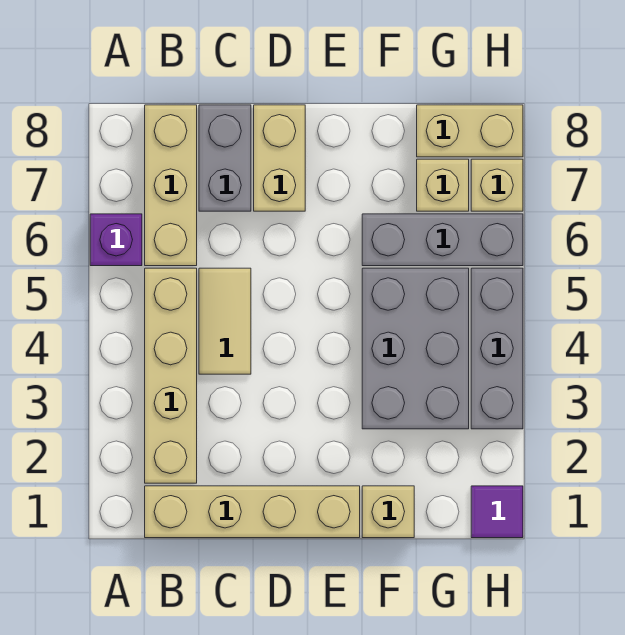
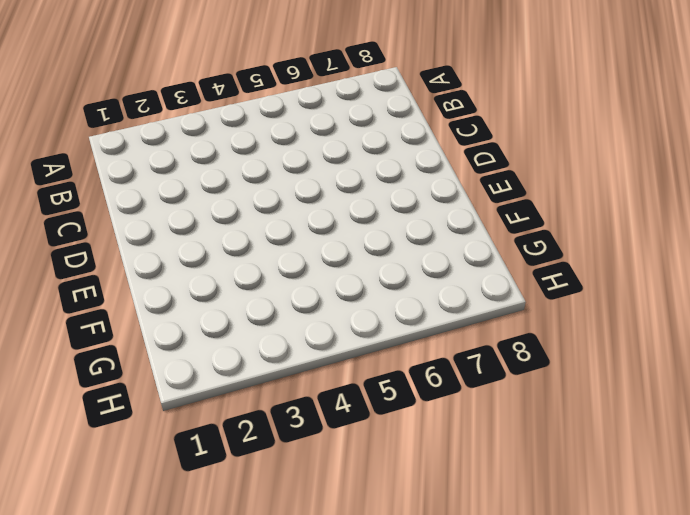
none -> purple brick A6 level 1
none -> tan brick B1:E1 level 1
none -> tan brick B2:B5 level 1

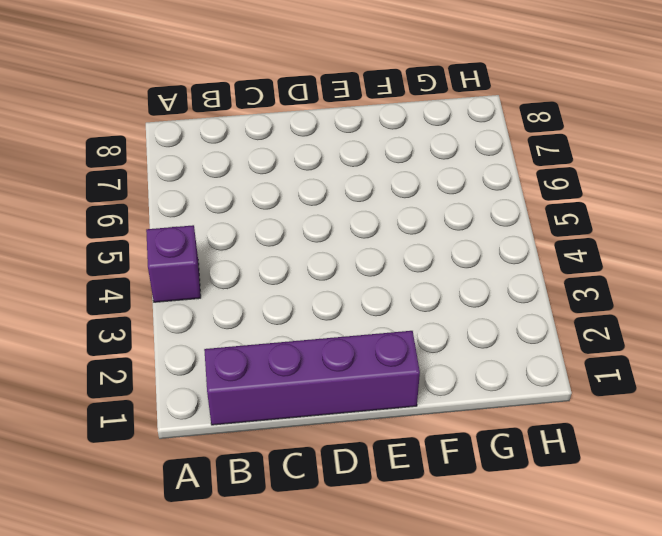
purple brick A4 level 1 -> purple brick A6 level 1
purple brick B1:E1 level 1 -> tan brick B1:E1 level 1
none -> tan brick B2:B5 level 1
none -> tan brick B6:B8 level 1
none -> tan tile C4:C5 level 1

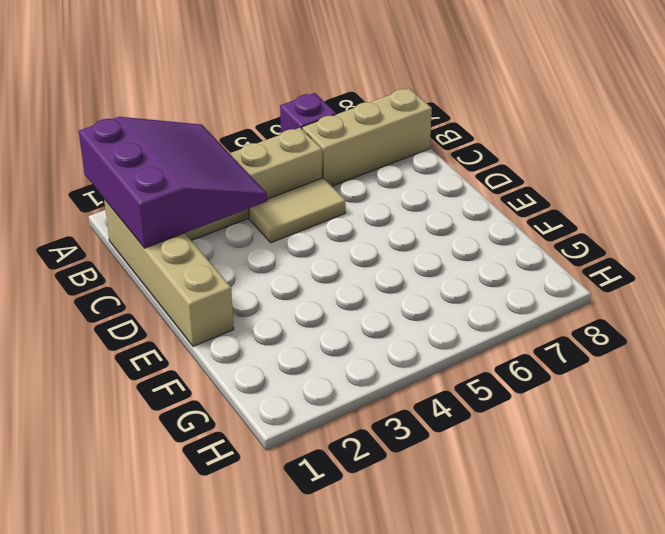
purple slope A1:C3 level 2 top 1 -> none
none -> grey brick C7:C8 level 1
none -> tan brick D7:D8 level 1
none -> tan brick F1 level 1

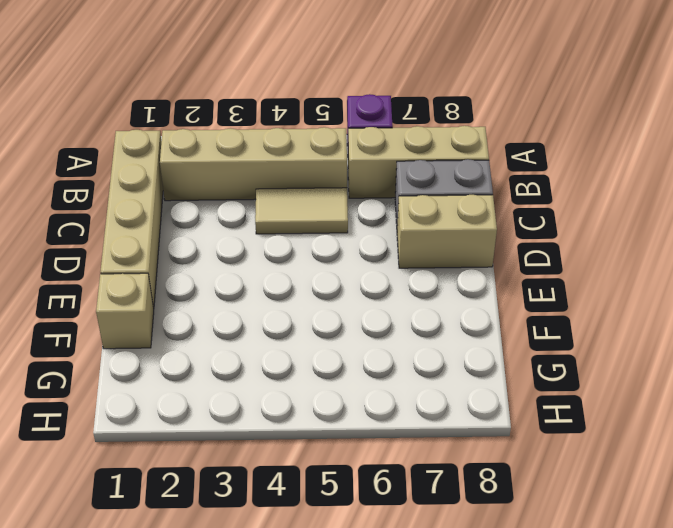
none -> grey brick F3:G5 level 1
none -> grey brick F6:H6 level 1
none -> tan brick G7 level 1

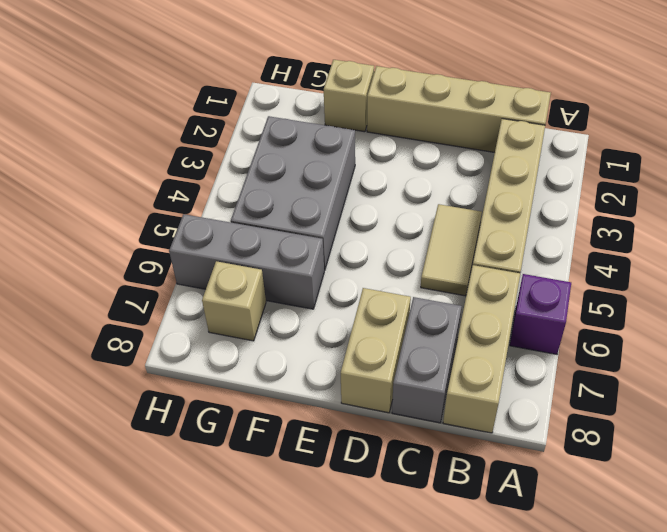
none -> tan brick G8:H8 level 1
none -> purple tile H1 level 1
none -> grey brick H3:H5 level 1

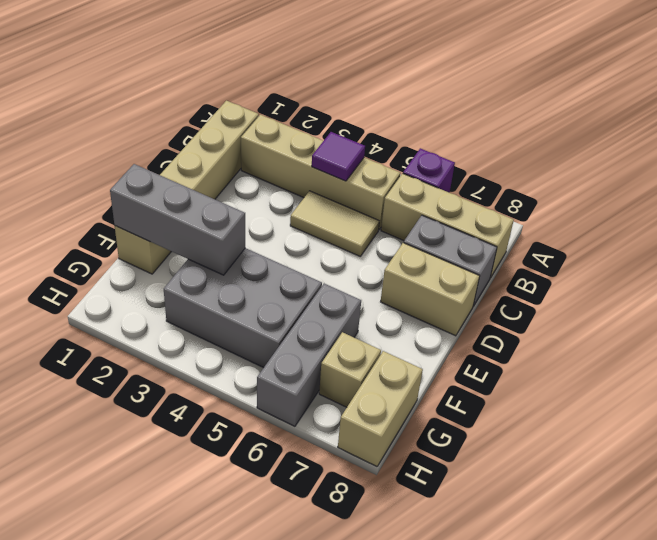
purple tile B4 level 2 -> purple tile H1 level 1
grey brick F1:F3 level 2 -> grey brick H3:H5 level 1
none -> tan brick H7 level 1

